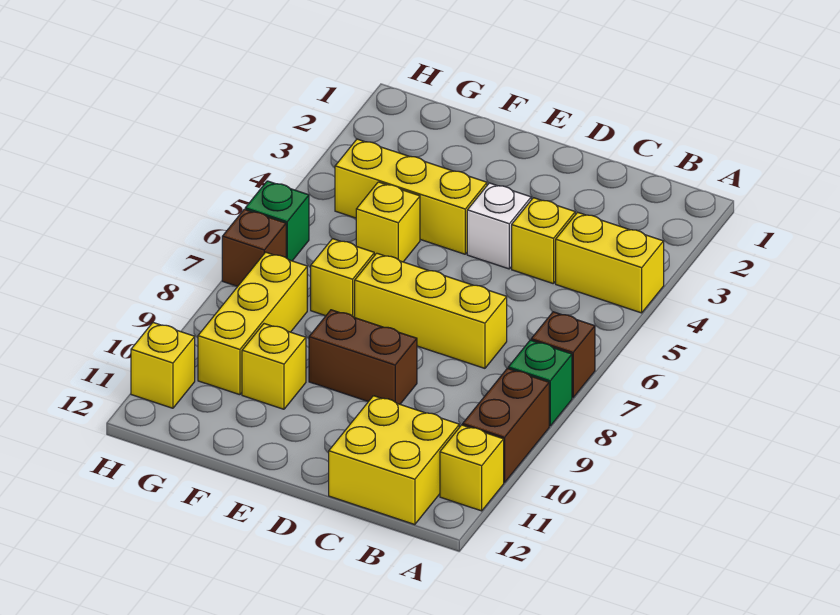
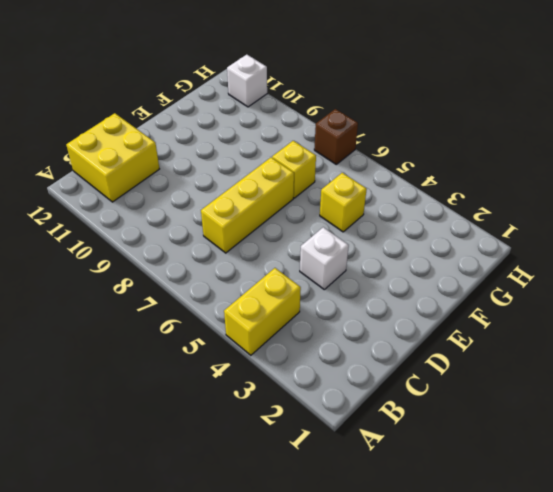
white brick H11 level 1 -> yellow brick H11 level 1
none -> brown brick A7 level 1
none -> green brick A8 level 1
none -> brown brick A9:A10 level 1

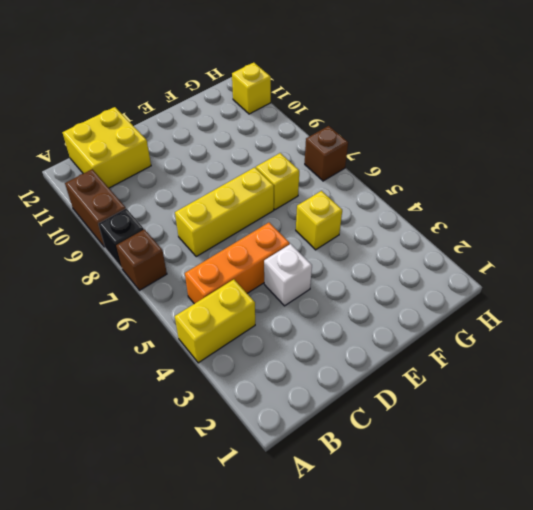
black brick A8 level 1 -> green brick A8 level 1
orange brick B5:D5 level 1 -> none
none -> yellow brick A11 level 1
none -> yellow brick C4 level 1
none -> brown brick D9:E9 level 1

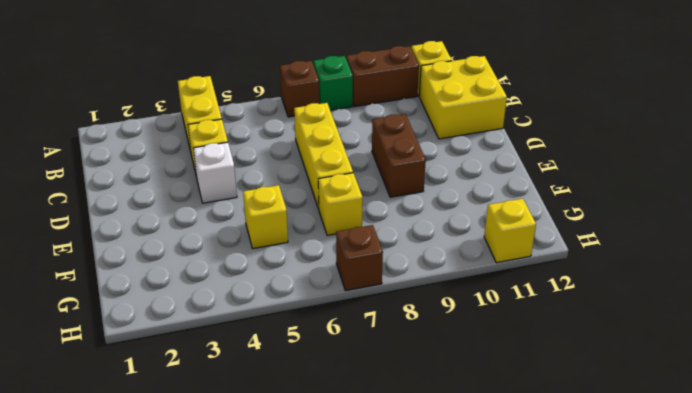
none -> yellow brick E4:G4 level 1
none -> yellow brick F10 level 1
none -> yellow brick G8:G10 level 1

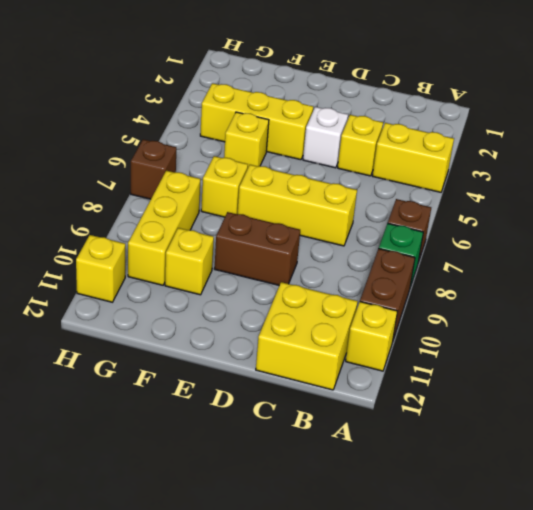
none -> green brick H6 level 1

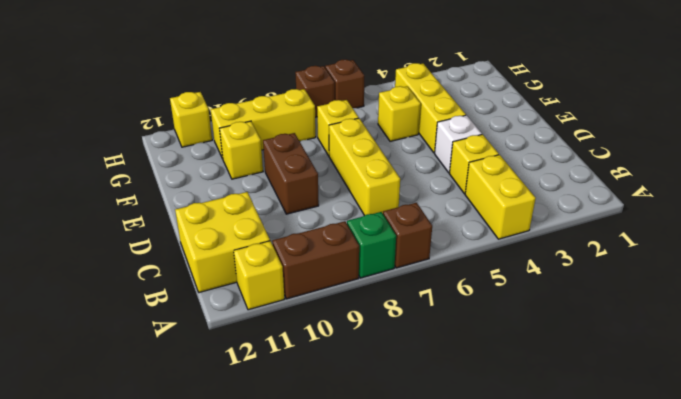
brown brick H6 level 1 -> green brick H6 level 1

